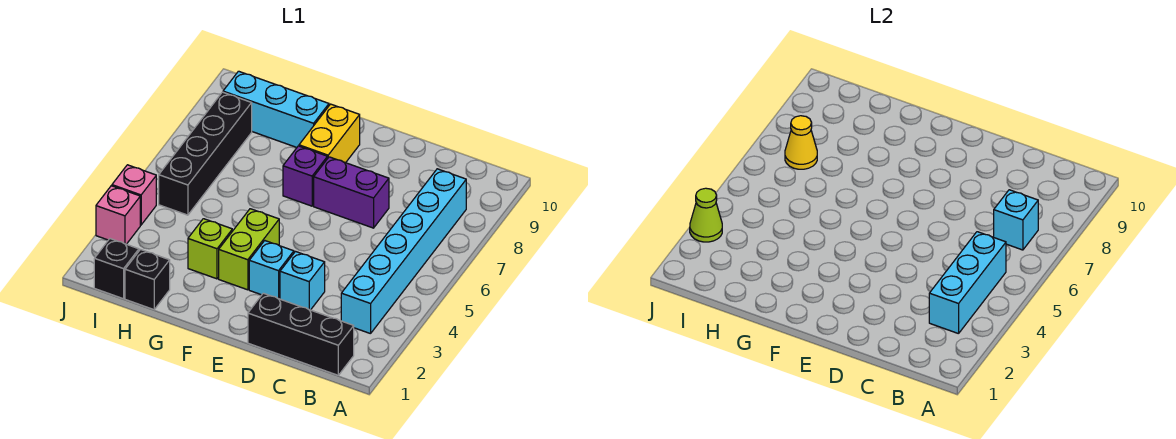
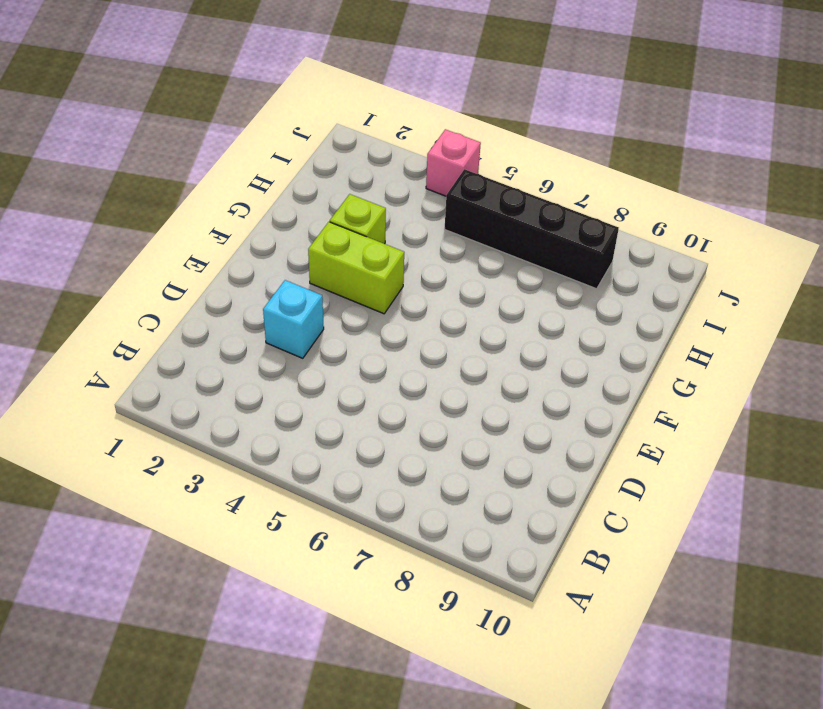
none -> black brick B1:D1 level 1
none -> cyan brick B3:B8 level 1
none -> purple brick D7:E7 level 1

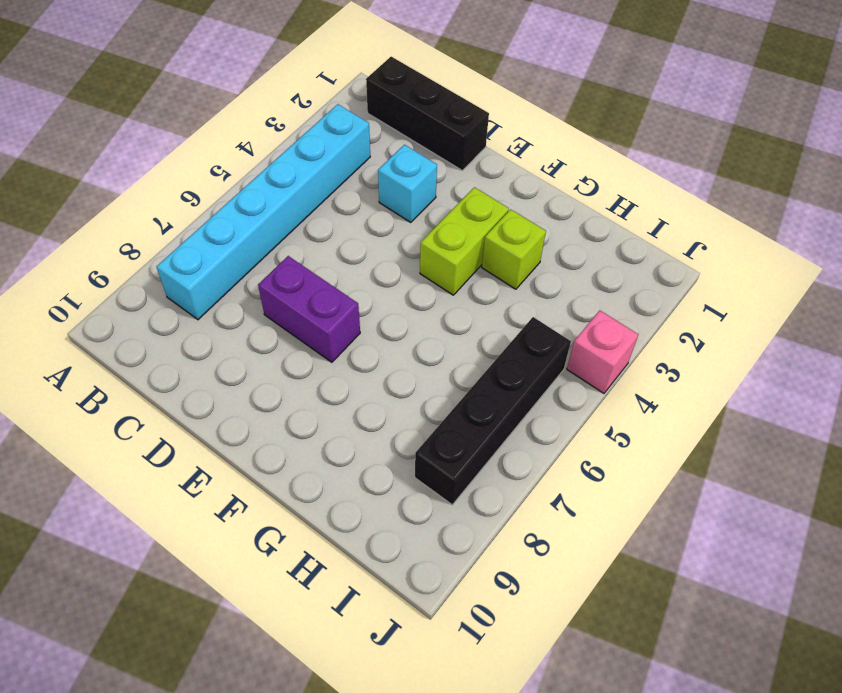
none -> cyan brick E3 level 1
none -> purple brick F7 level 1
none -> yellow brick F8:F9 level 1

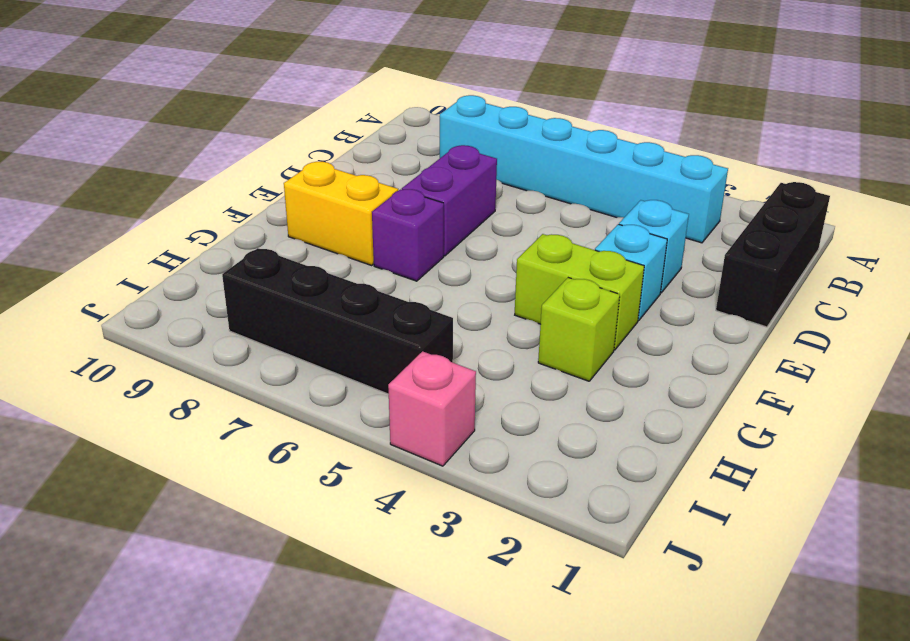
none -> cyan brick G9:I9 level 1
none -> black brick H1 level 1
none -> black brick I1 level 1

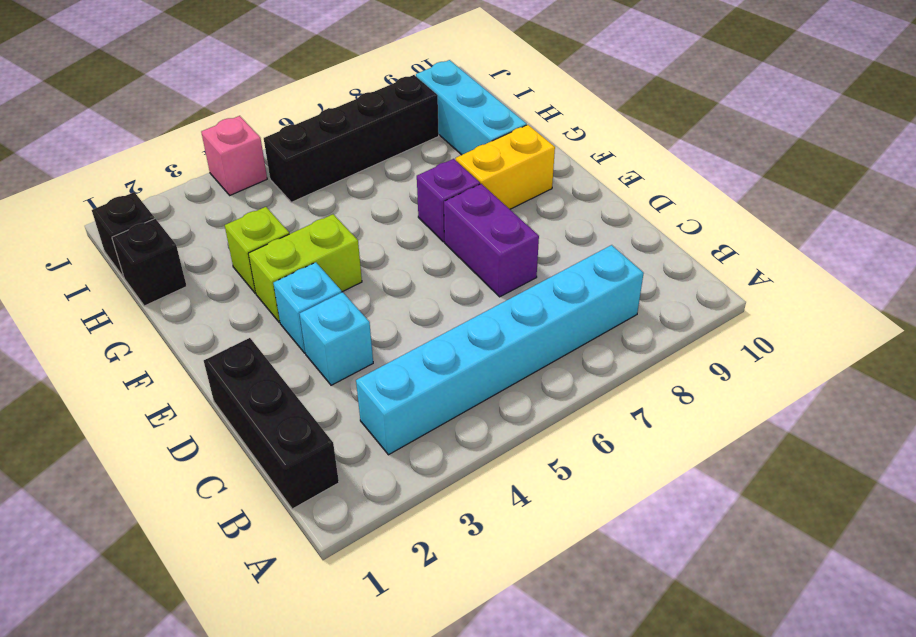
none -> pink brick J3 level 1
none -> cyan brick B3:B5 level 2
none -> cyan brick B7 level 2

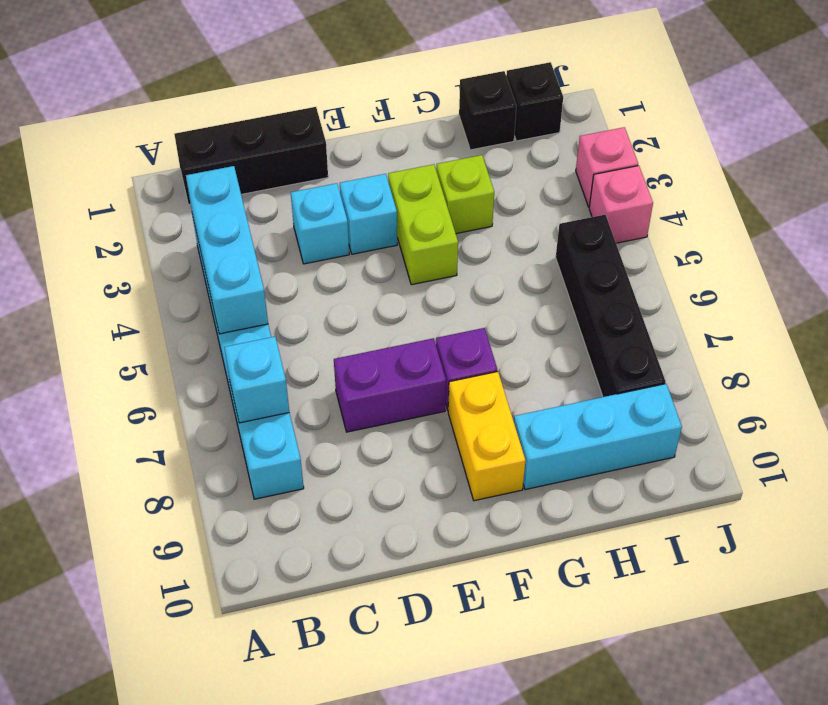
none -> yellow cone I7 level 2
none -> lime cone J3 level 2

